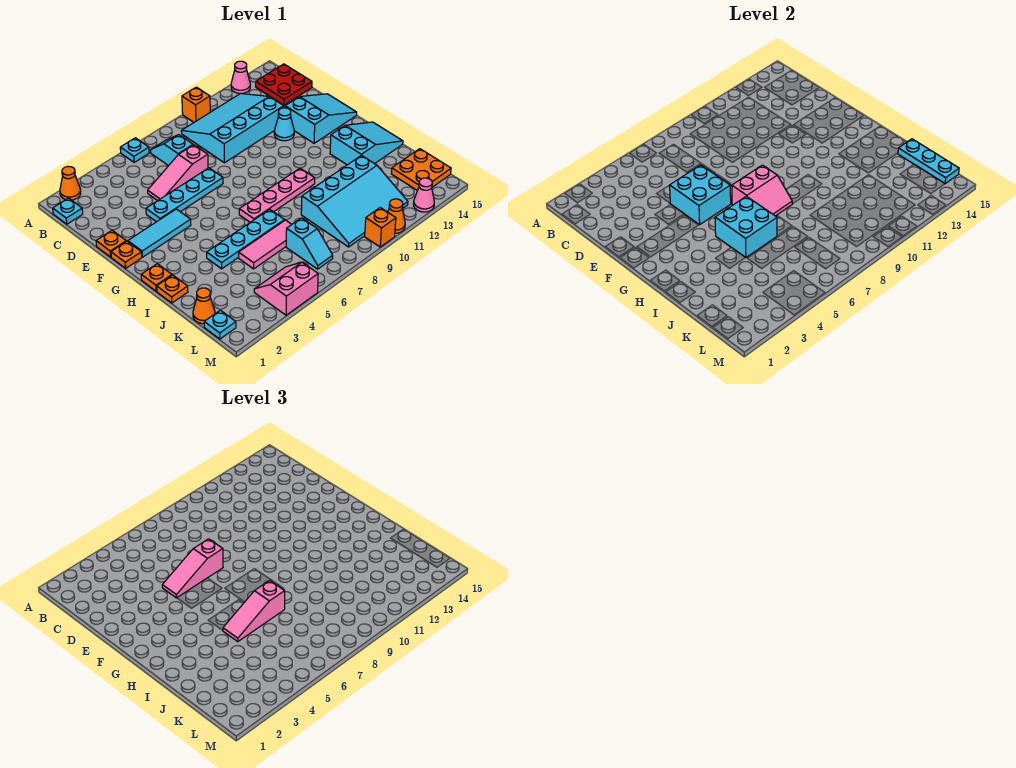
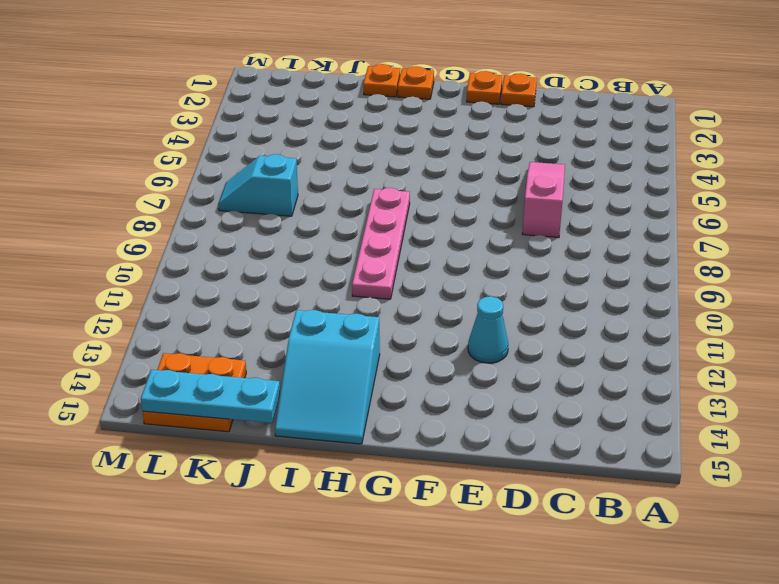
none -> orange cone A2 level 1
none -> cyan plate A6 level 1
none -> orange brick A10 level 1
none -> pink cone A13 level 1

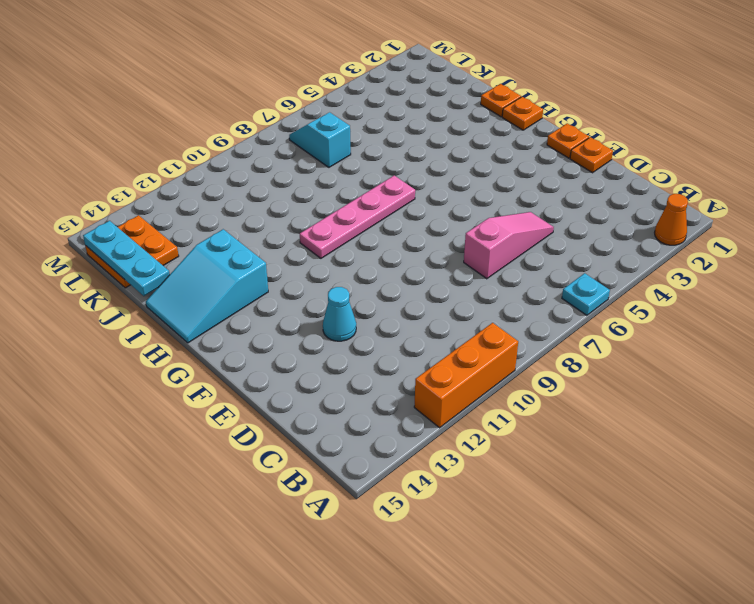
orange brick A10:A12 level 1 -> orange brick A10 level 1
none -> pink cone A13 level 1
none -> cyan plate B1 level 1
none -> cyan slope B7:C7 level 1 top C
none -> cyan slope B9:D12 level 1 top D

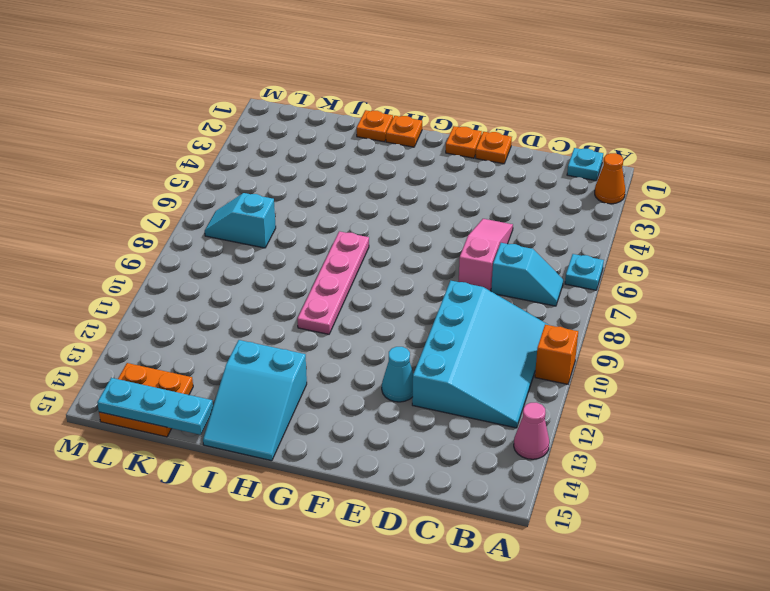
none -> red plate B14:C15 level 1
none -> cyan plate E4:E7 level 1
none -> cyan slope E13:F15 level 1 top 13
none -> cyan tile F2:F4 level 1

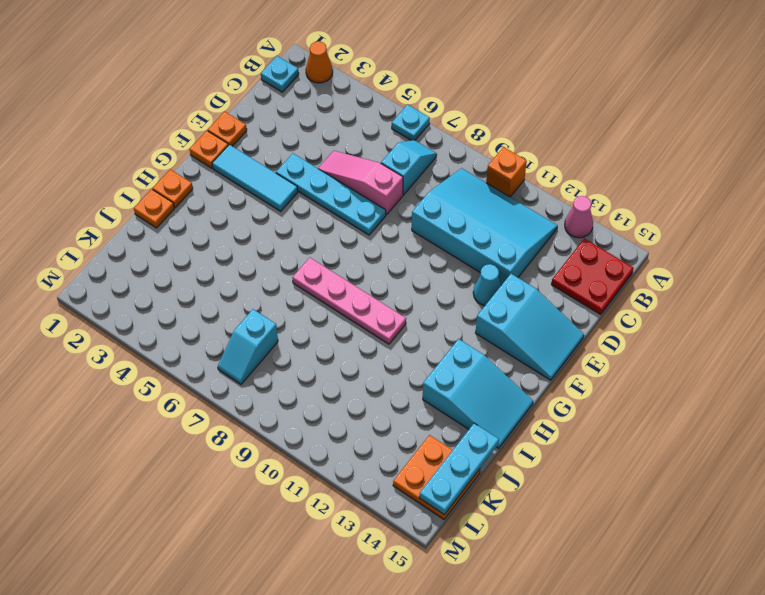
none -> cyan plate I4:I7 level 1
none -> pink tile J5:J7 level 1
none -> cyan slope J9:L12 level 1 top J
none -> orange cone K1 level 1

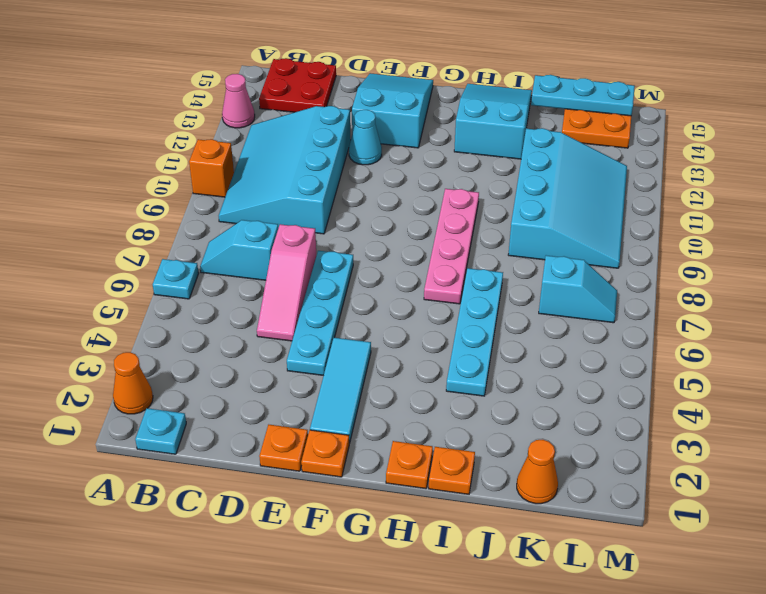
none -> pink tile J5:J7 level 1
none -> cyan plate L1 level 1
none -> pink slope L4:M5 level 1 top M
none -> orange brick M10 level 1

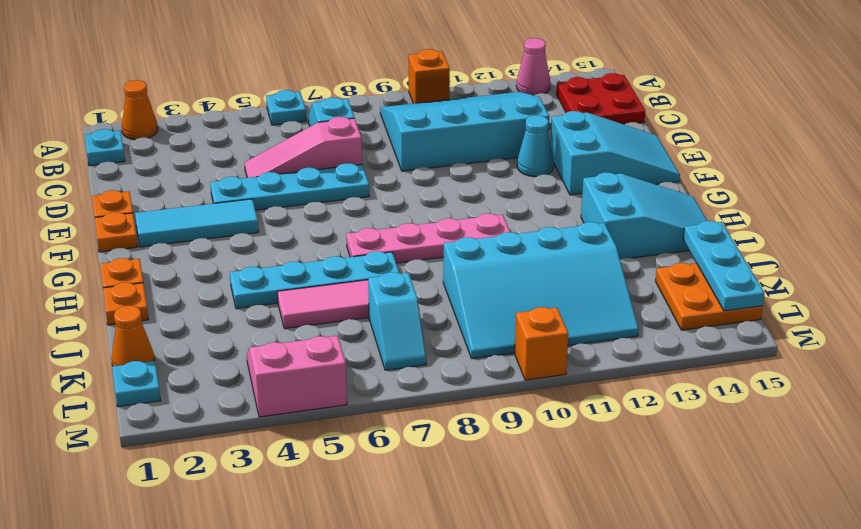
none -> orange cone M11 level 1
none -> pink cone M13 level 1
none -> cyan brick E5:F6 level 2
none -> pink slope G7:H8 level 2 top G

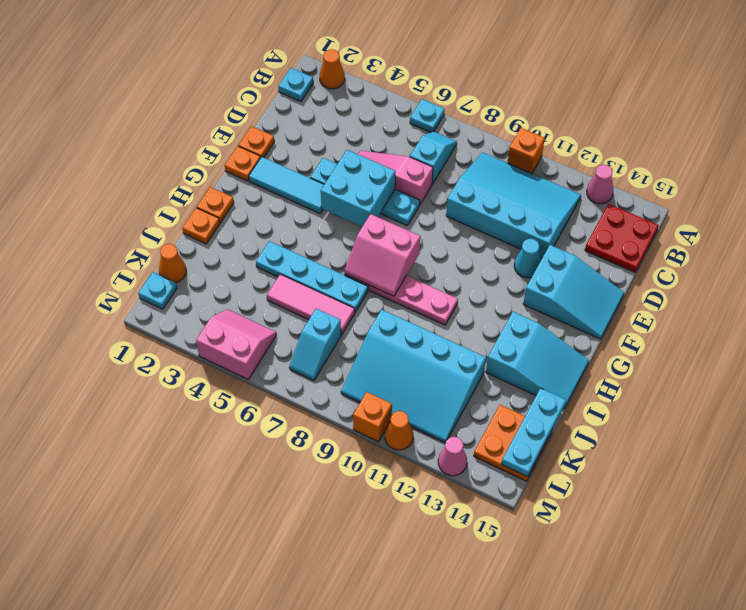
none -> cyan brick H5:I6 level 2
none -> pink slope E5:E7 level 3 top 7
none -> pink slope I5:I7 level 3 top 7

